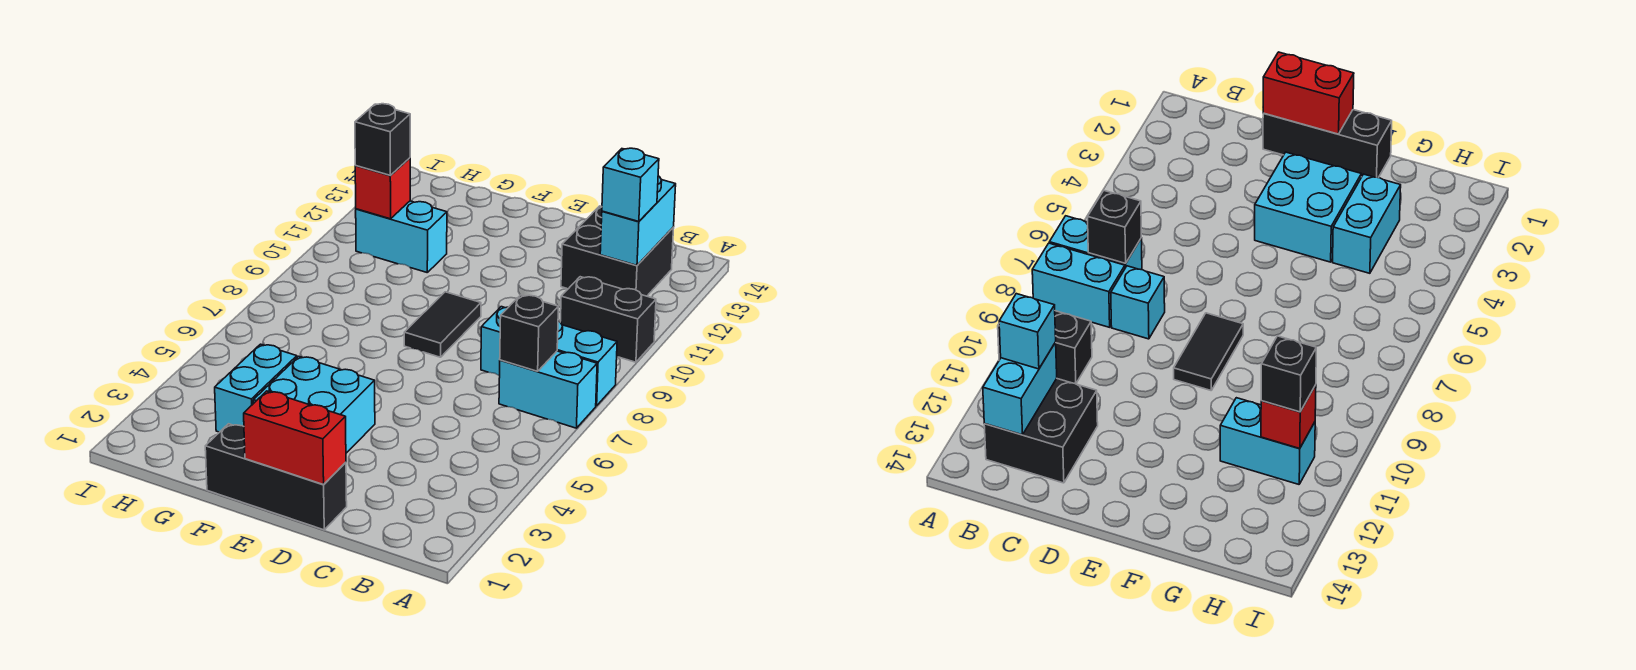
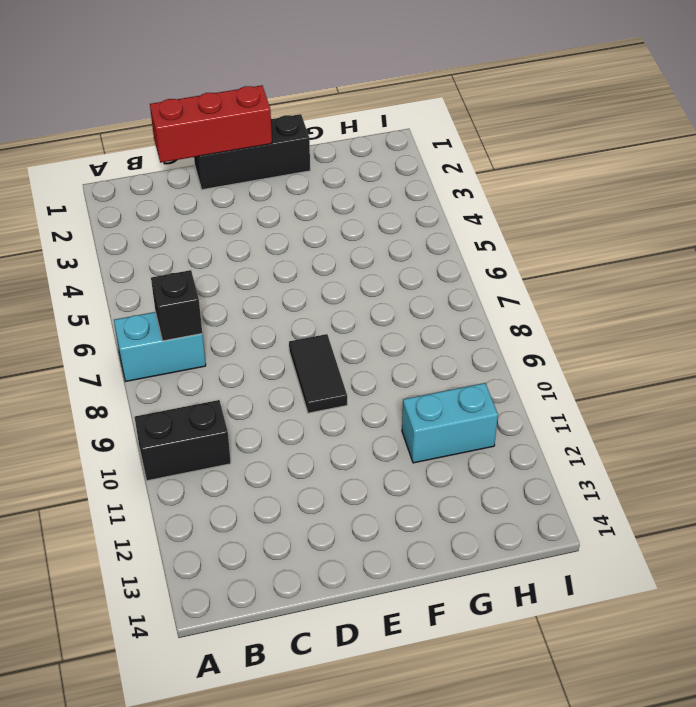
red brick C1:E1 level 2 -> red brick D1:E1 level 2
none -> cyan brick A8:B8 level 1
none -> black brick B12:C13 level 1
none -> cyan brick C8 level 1

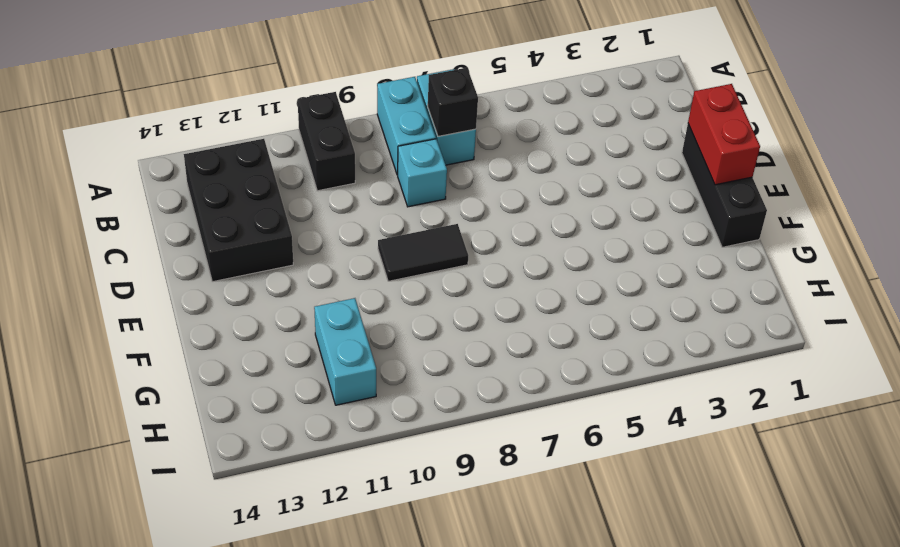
black brick B12:D13 level 1 -> black brick B12:C13 level 1
none -> cyan brick E3:F4 level 1
none -> cyan brick G3:G4 level 1
none -> cyan brick B12:B13 level 2

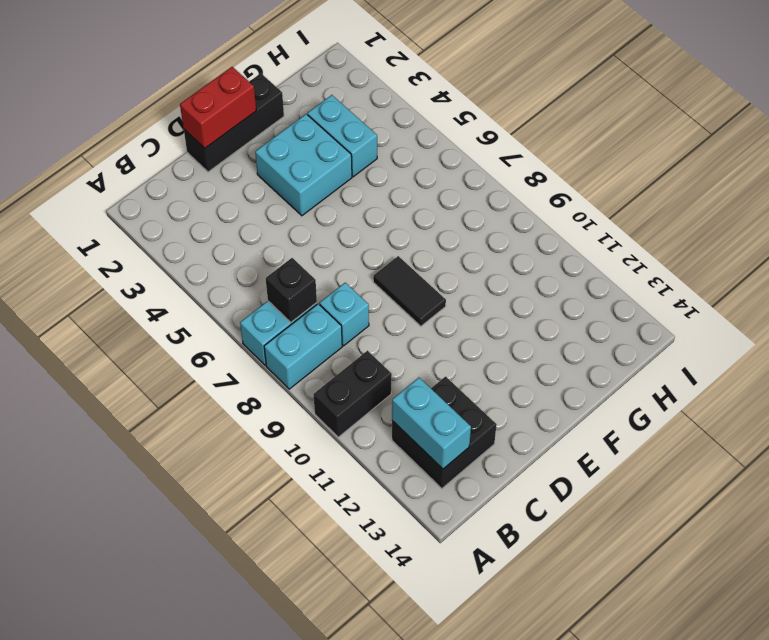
none -> cyan brick G11:H11 level 1
none -> red brick H11 level 2
none -> cyan brick B12 level 3

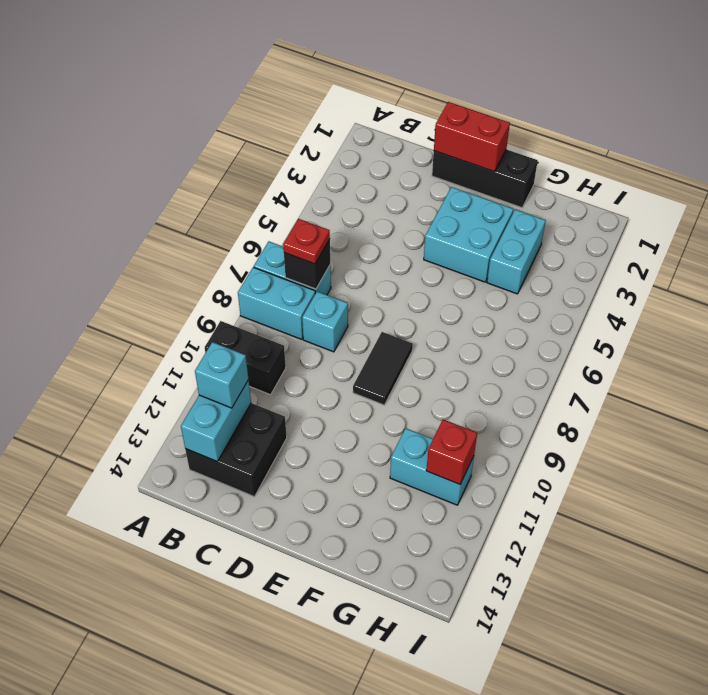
red plate B7 level 3 -> none
none -> black brick H11 level 3

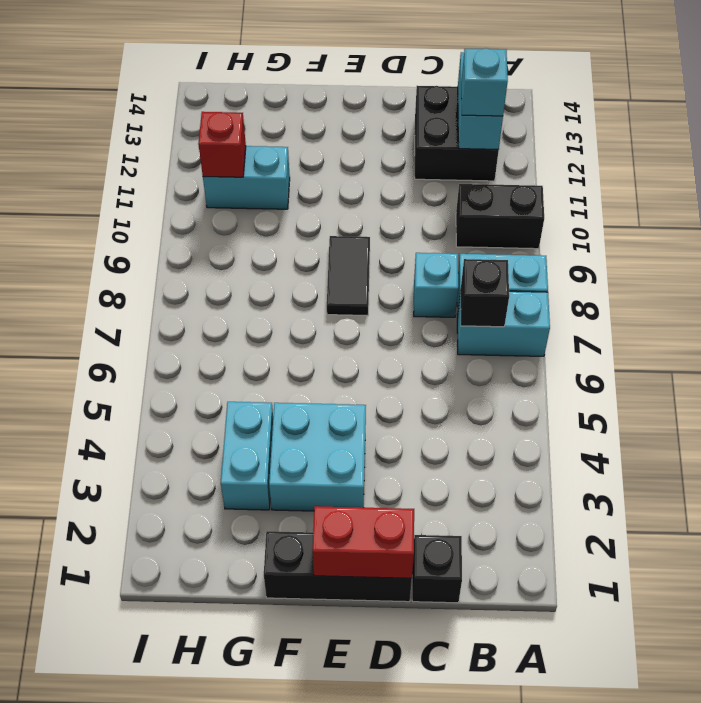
black brick C1 level 1 -> black brick H11 level 3

